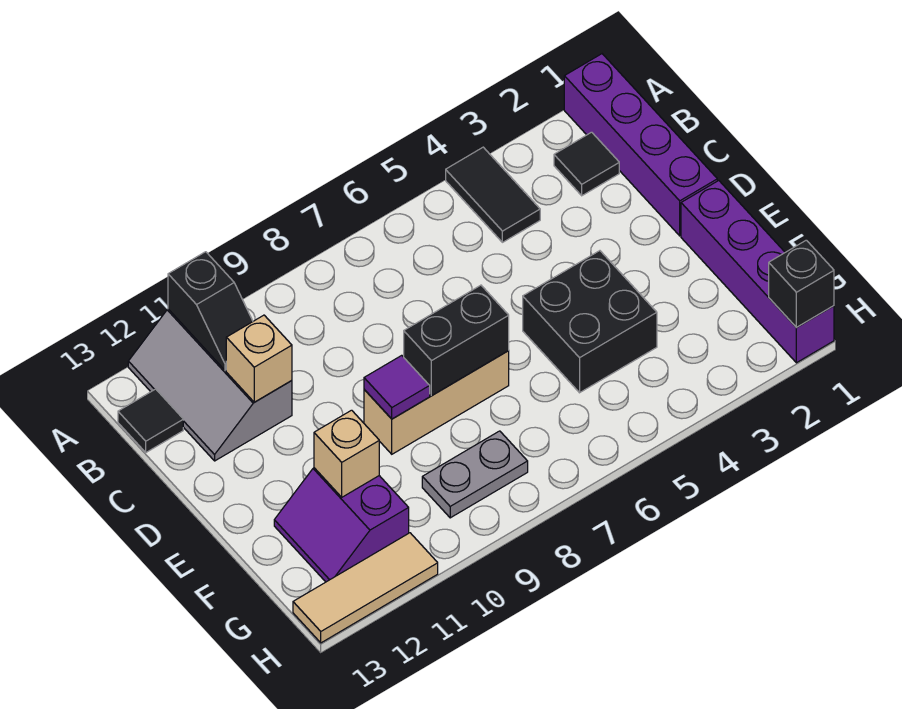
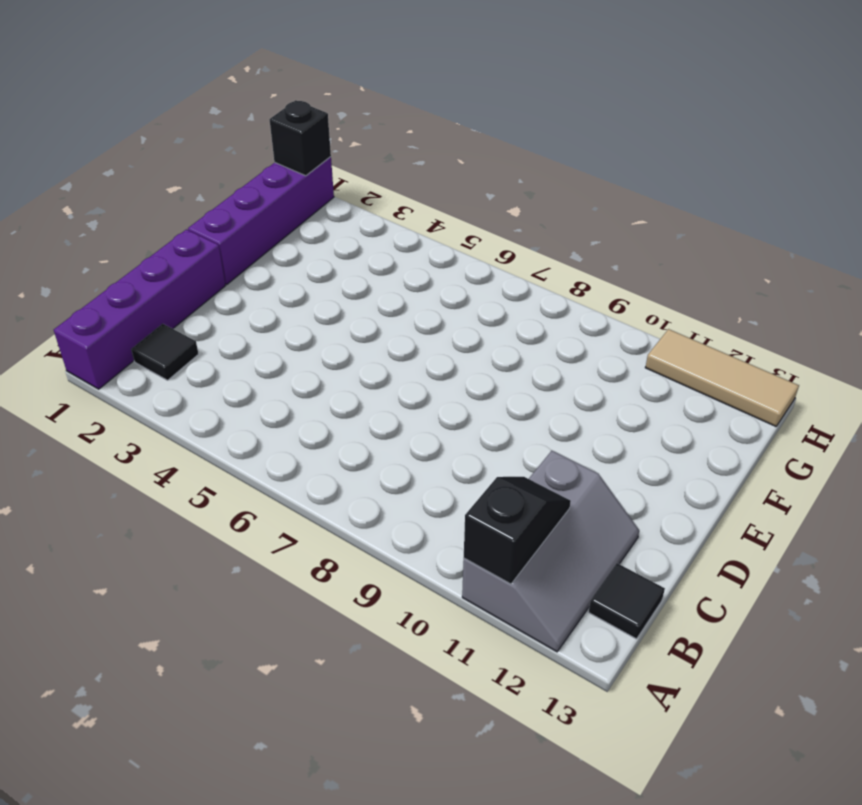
none -> black tile A4:B4 level 1
none -> black brick E4:F5 level 1
none -> tan brick E7:E9 level 1

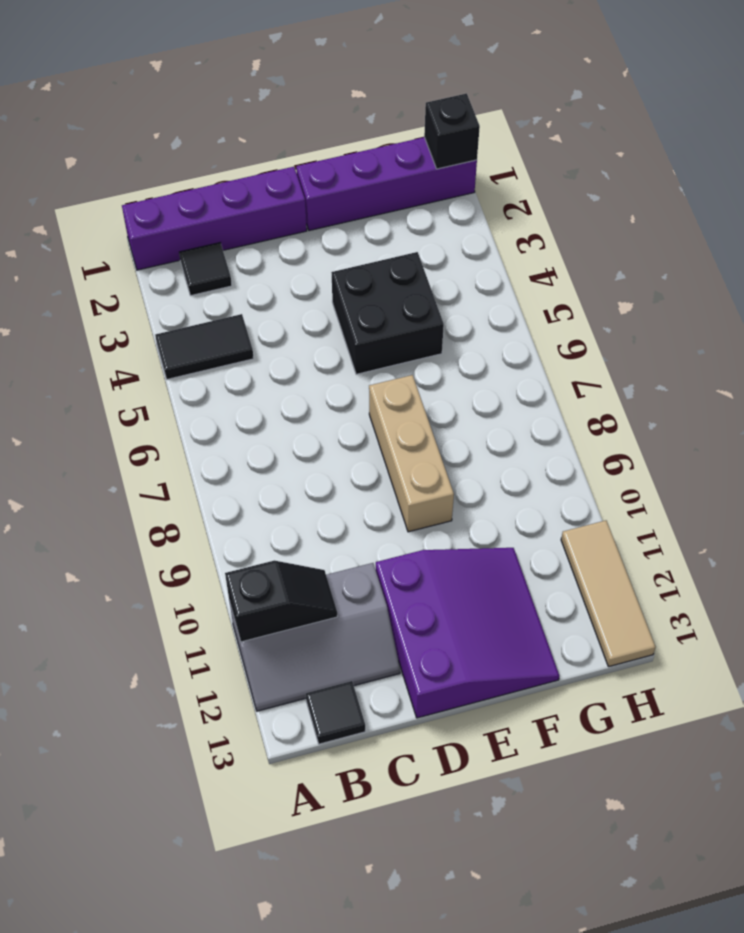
purple slope D11:F13 level 1 top D -> purple slope F11:G12 level 1 top 11
none -> grey plate G8:G9 level 1
none -> tan brick C11 level 2
none -> black brick E7:E8 level 2

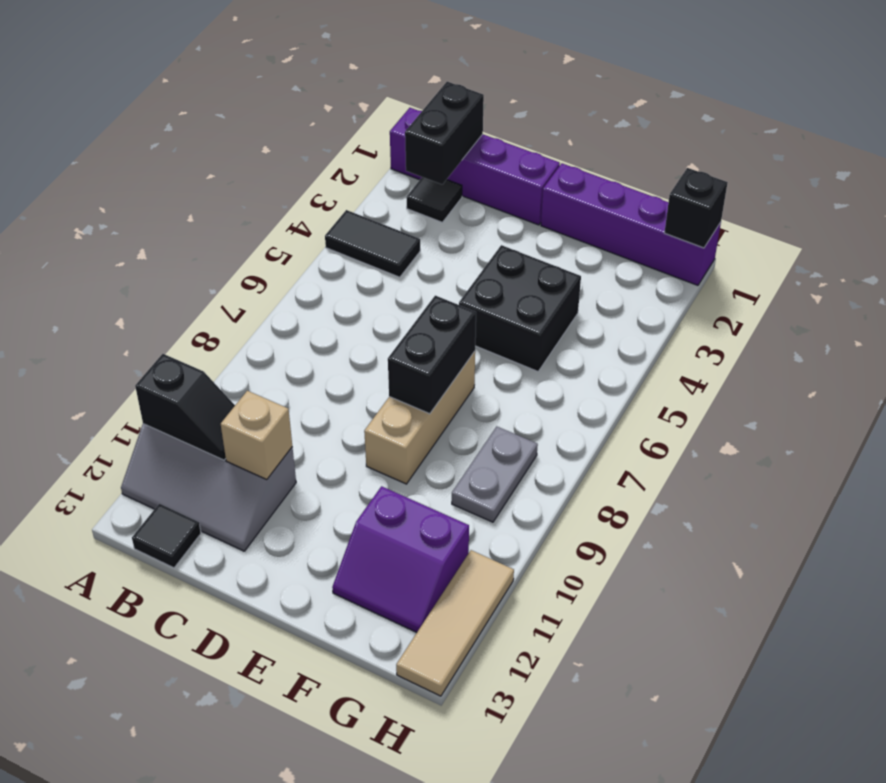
black brick B1:B2 level 2 -> none
none -> purple tile E9 level 2
none -> tan brick F11 level 2

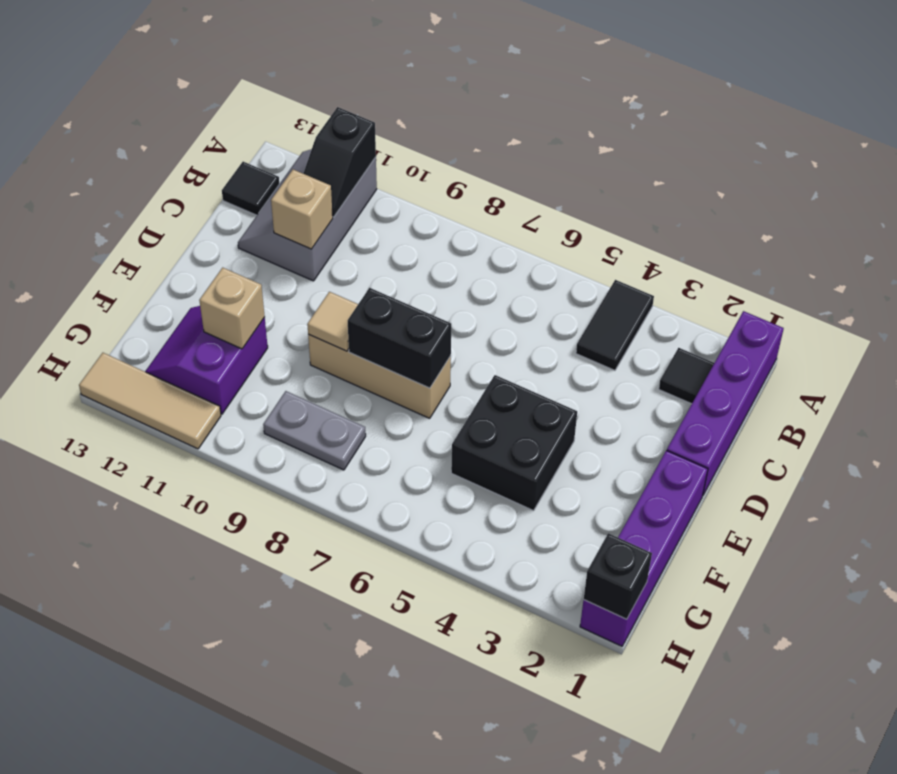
tan tile E9 level 2 -> purple tile E9 level 2

